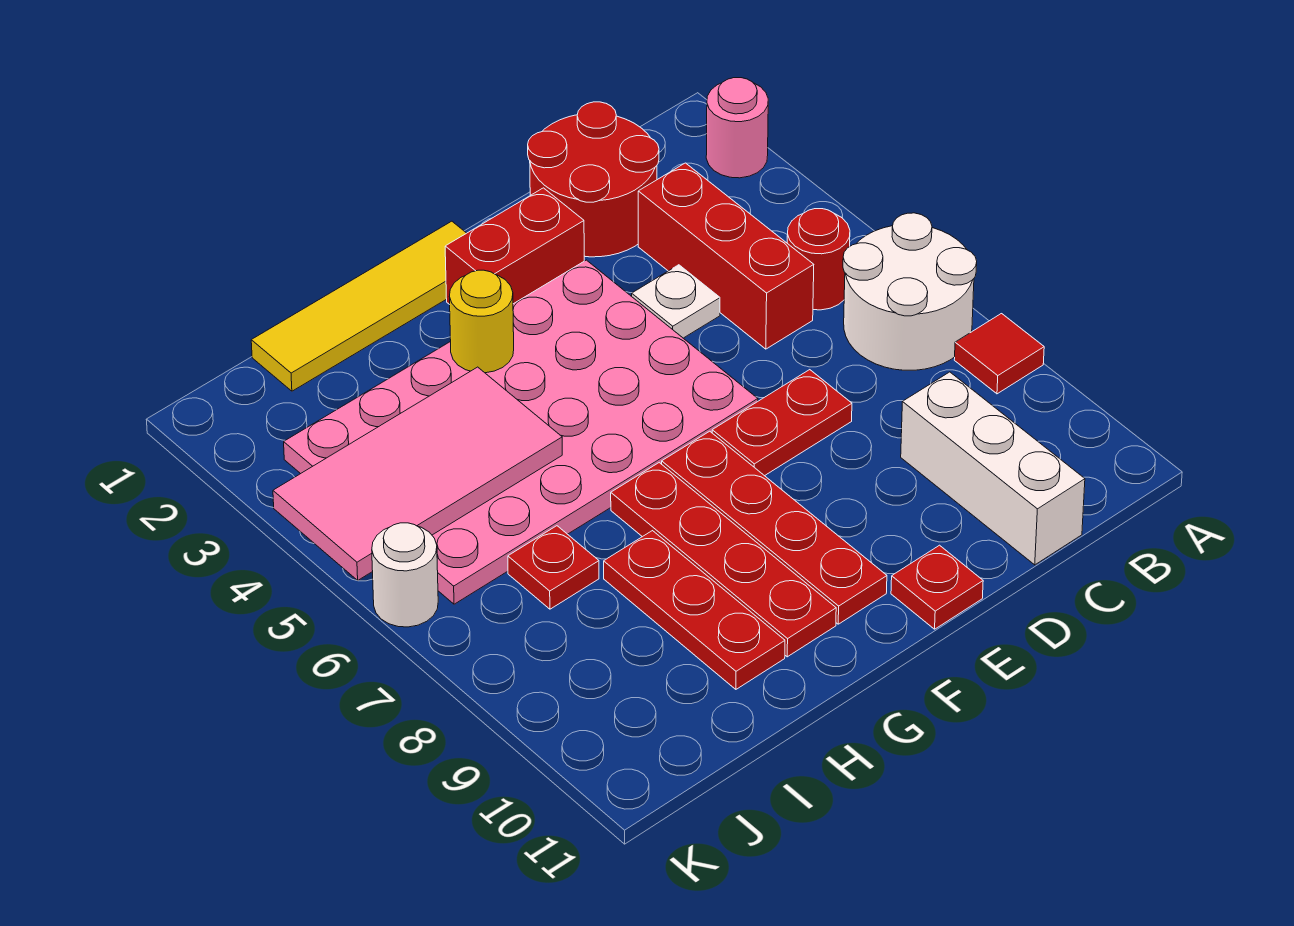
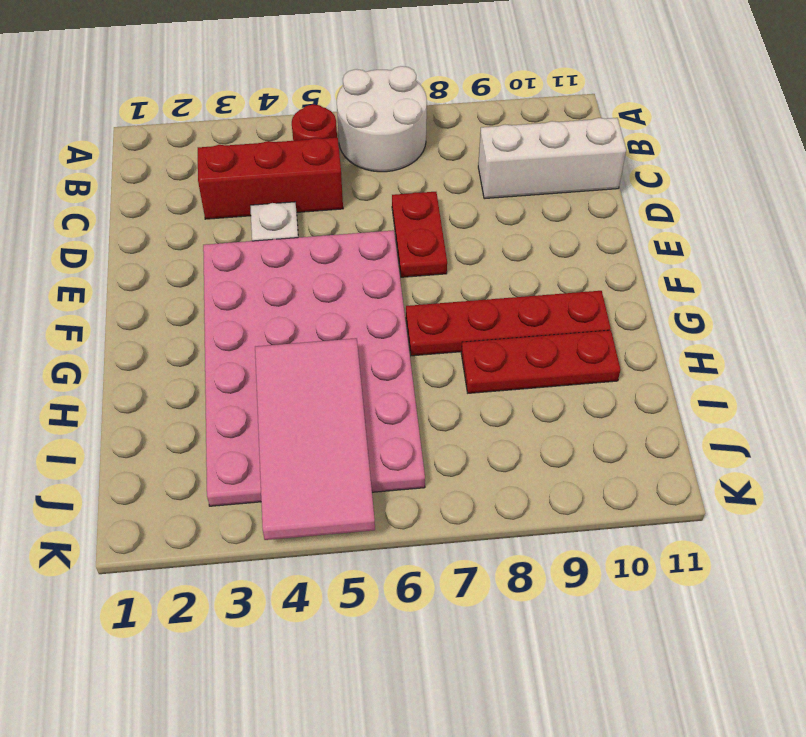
none -> pink round brick A2 level 1
none -> red tile A8 level 1
none -> red round brick C1:D2 level 1

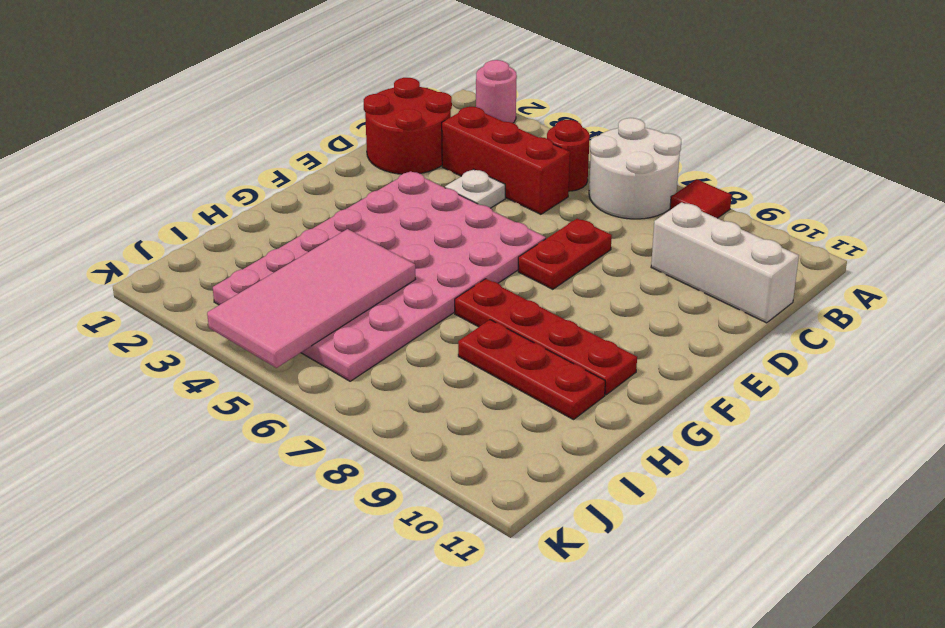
none -> red brick E2:F2 level 1
none -> red plate E11 level 1
none -> yellow tile F1:I1 level 1

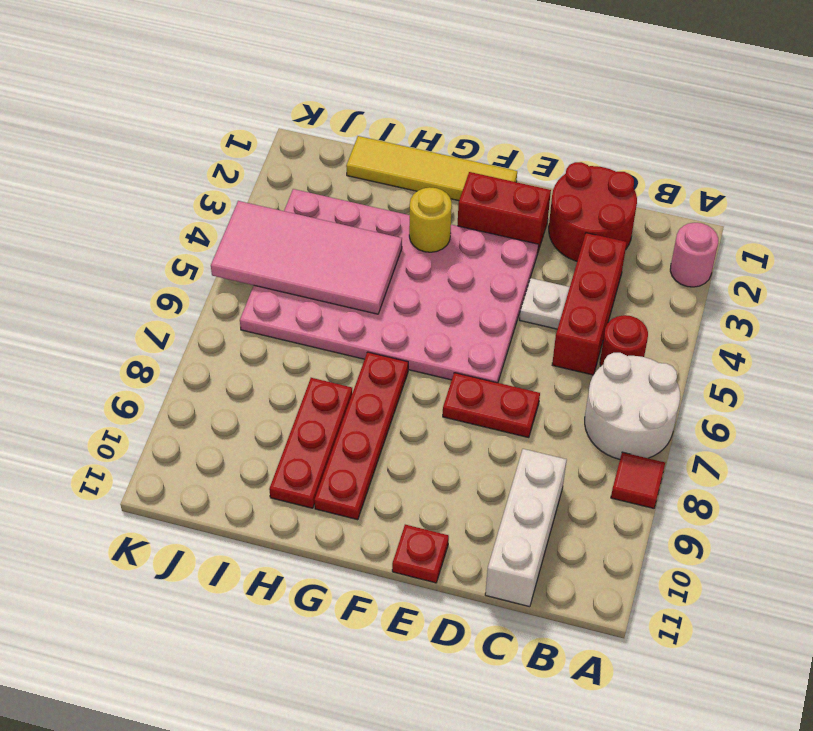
none -> red plate F7:F10 level 1
none -> red plate I7 level 1
none -> white round brick K6 level 1

